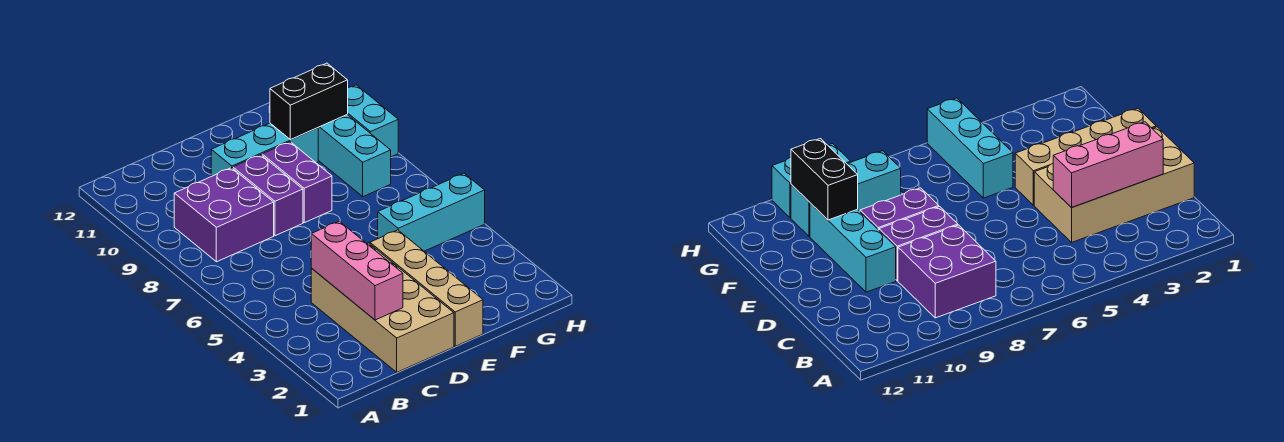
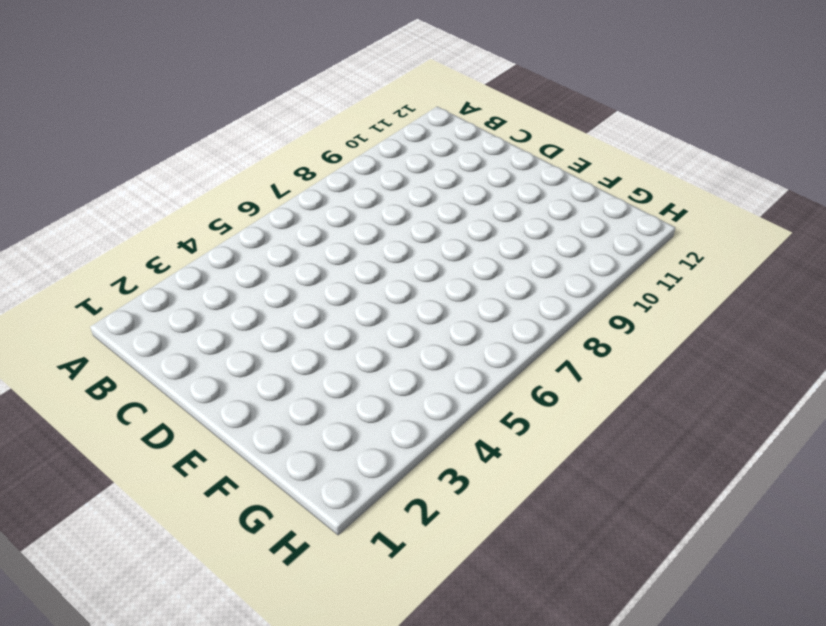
none -> purple brick B8:C9 level 1
none -> tan brick C1:D4 level 1

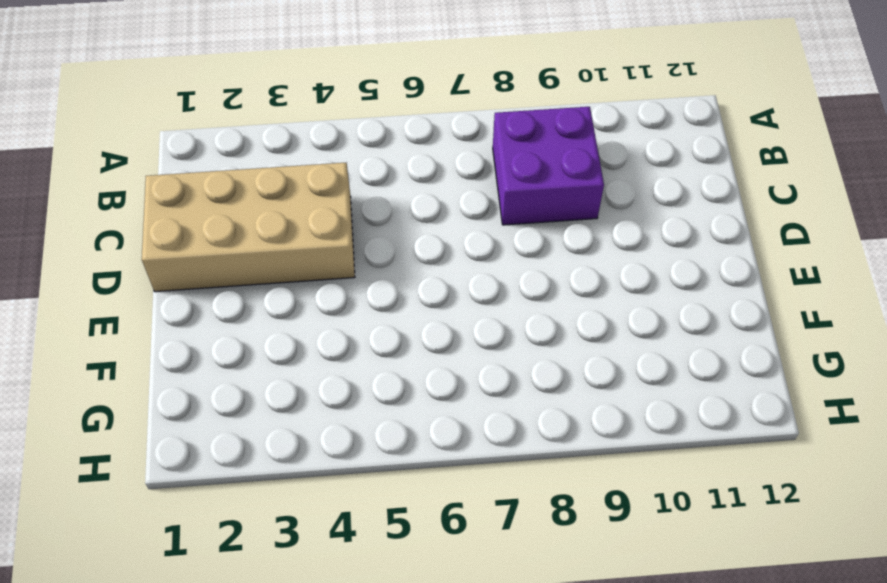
none -> purple brick D8:D9 level 1
none -> cyan brick D10:F10 level 1

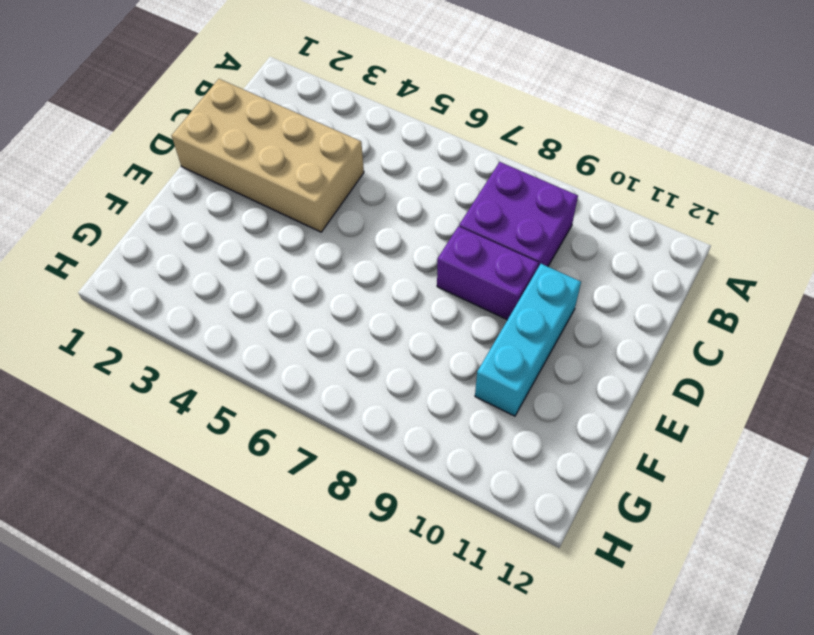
none -> tan brick E1:E4 level 1
none -> purple brick E8:E9 level 1

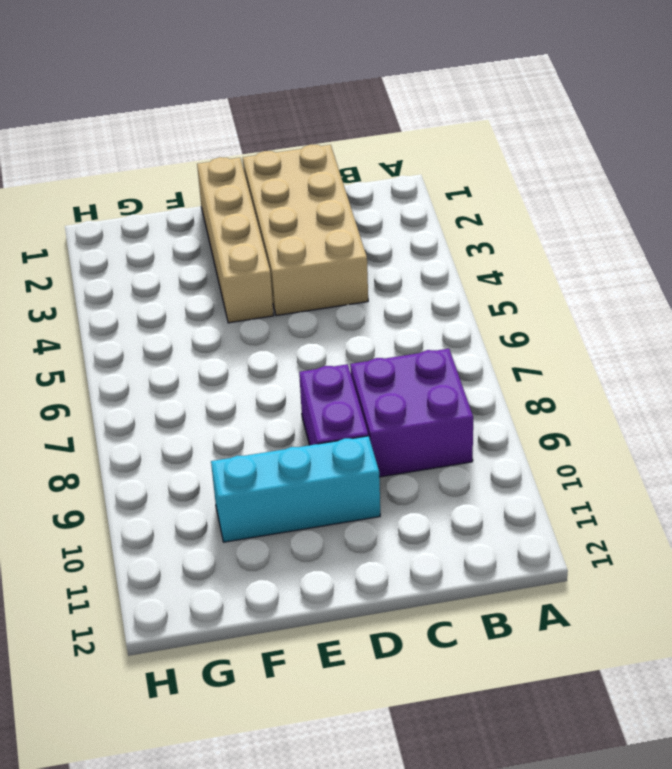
none -> purple brick E8:E9 level 1
none -> cyan brick F5:H5 level 1

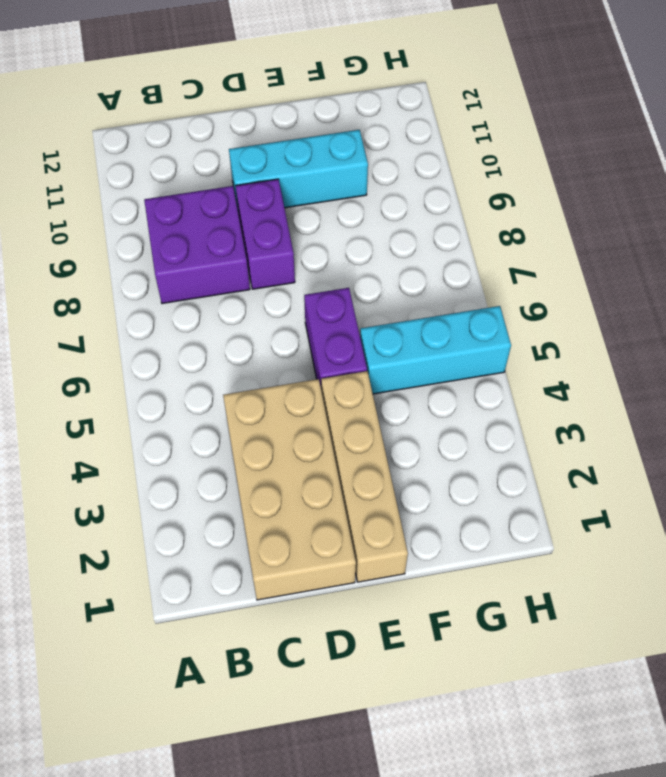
purple brick E5:E6 level 1 -> purple brick E8:E9 level 1
none -> cyan brick G8:G10 level 1
none -> cyan brick H9:H10 level 1

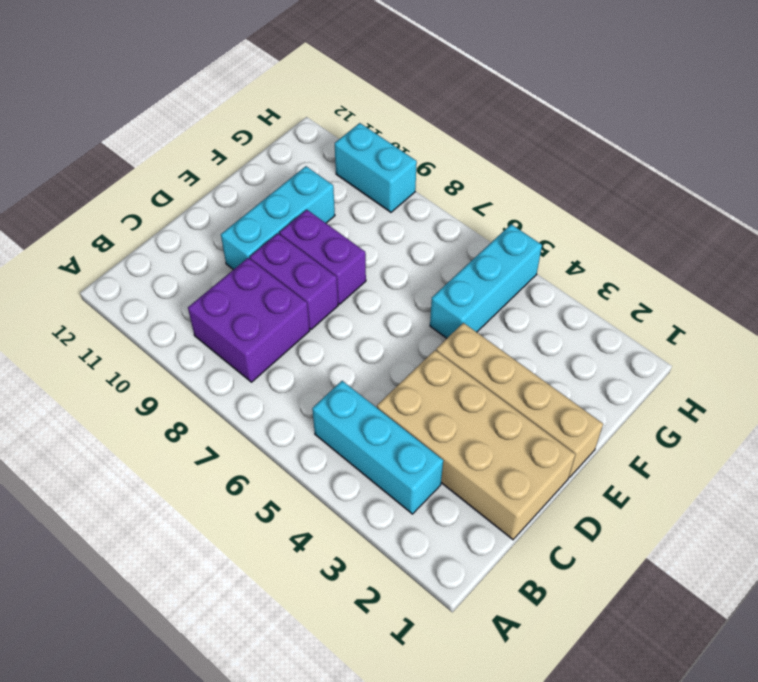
cyan brick B3:B5 level 1 -> cyan brick G8:G10 level 1
none -> pink brick C2:C4 level 2
none -> black brick F10:G10 level 2

